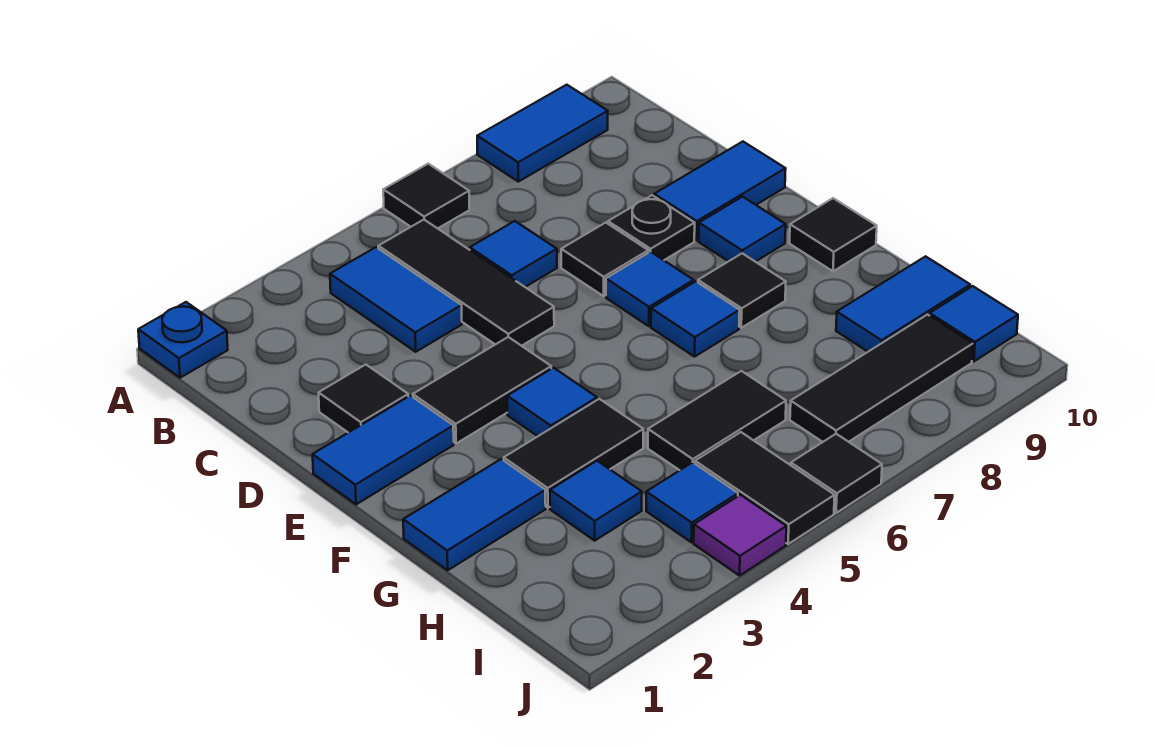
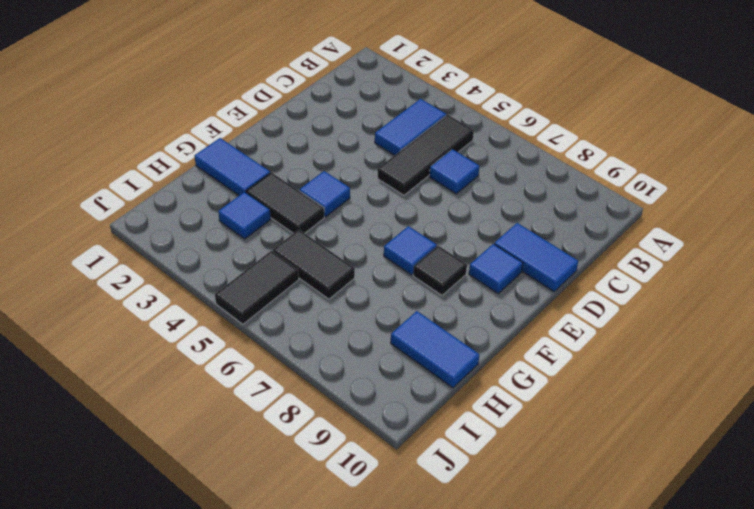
none -> blue plate A1 level 1
none -> black tile A6 level 1
none -> blue tile A8:A9 level 1

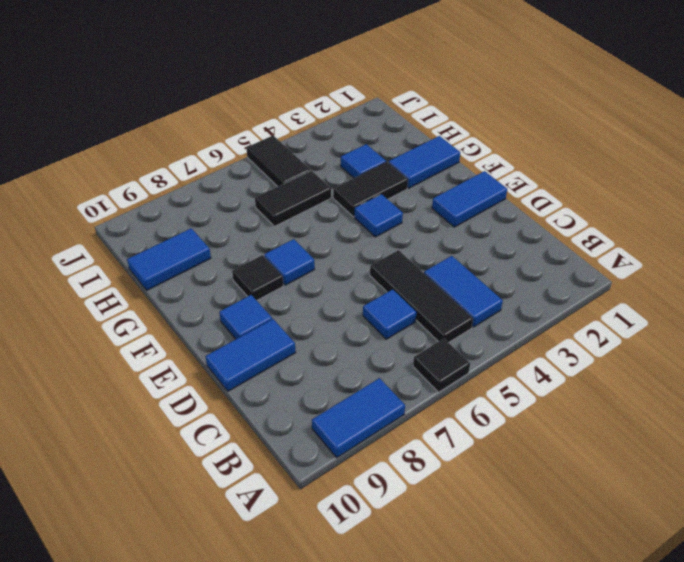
none -> blue plate A1 level 1
none -> black tile D2 level 1
none -> black tile D7 level 1

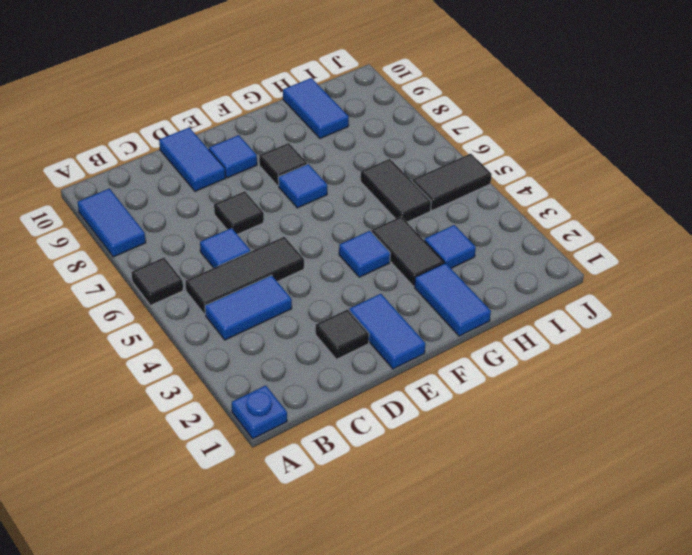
none -> black plate D8 level 1
none -> black tile E3:E4 level 1
none -> blue tile E7 level 1

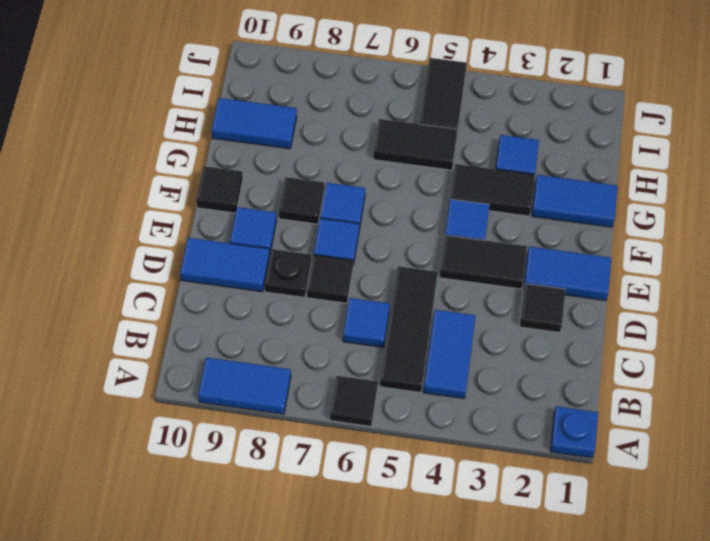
none -> blue tile I4 level 1
none -> black tile I7:I9 level 1
none -> blue tile I10 level 1

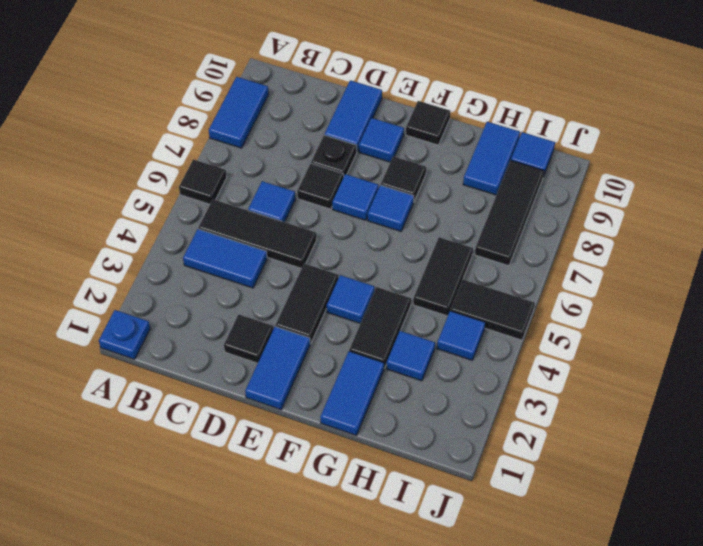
none -> purple tile J4 level 1
none -> black tile J6 level 1

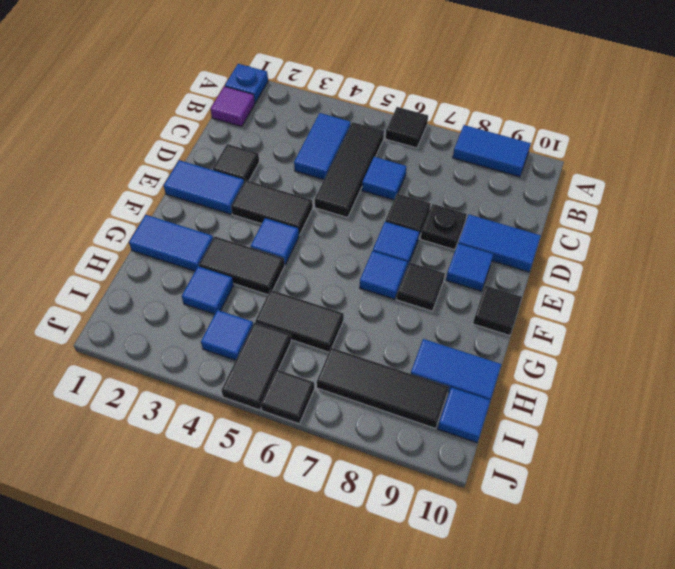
purple tile B1 level 1 -> purple tile J4 level 1

